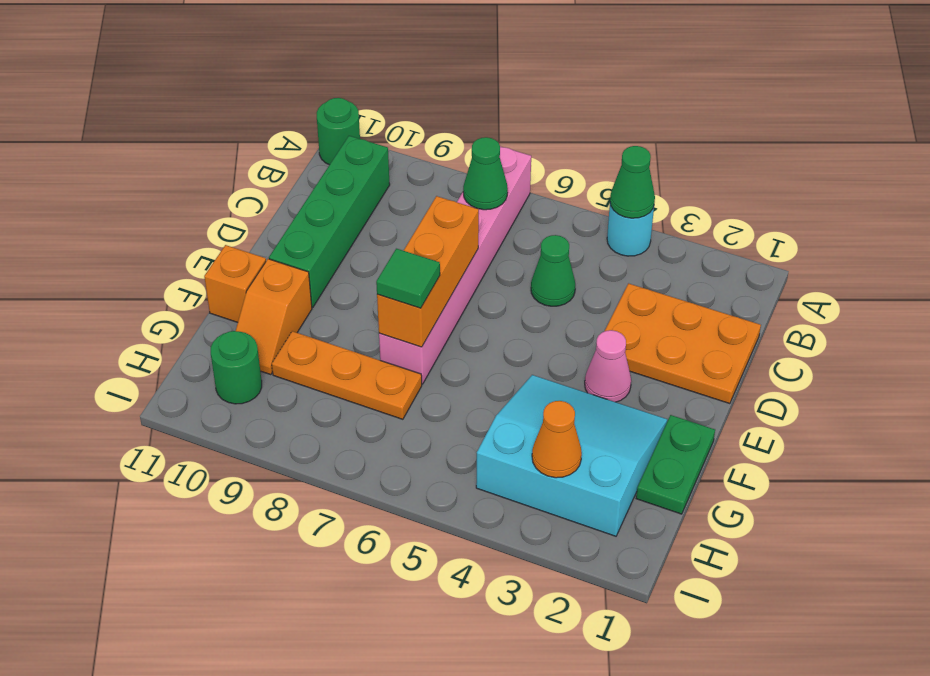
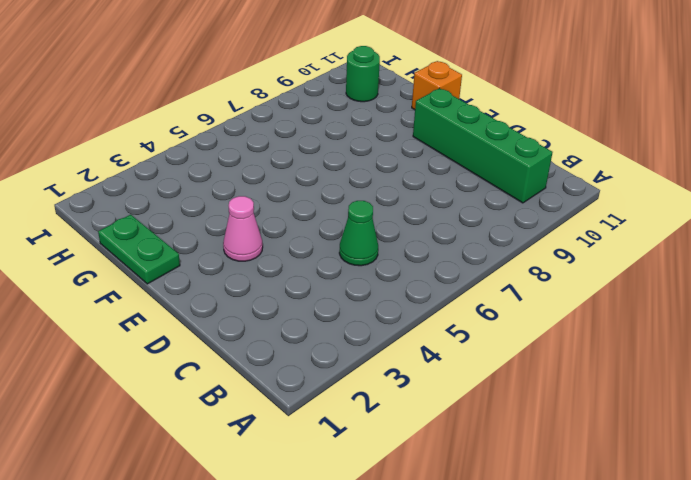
none -> cyan round brick A4 level 1
none -> pink brick A7:F7 level 1
none -> green round brick A11 level 1

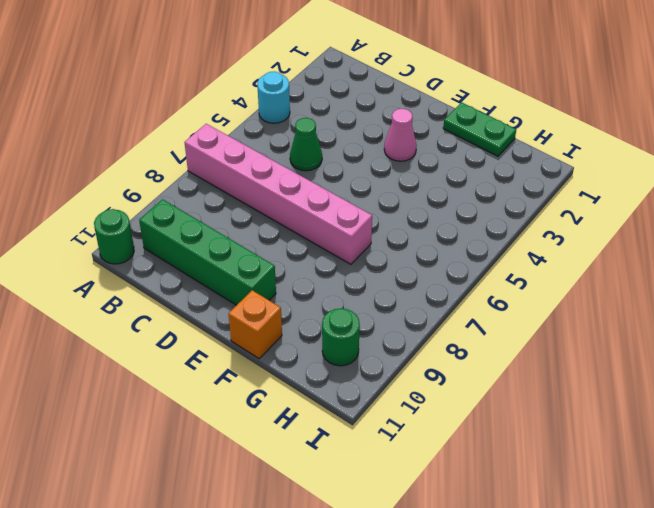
none -> orange plate C1:D3 level 1
none -> cyan slope F2:H4 level 1 top H
none -> orange slope F10:G10 level 1 top F

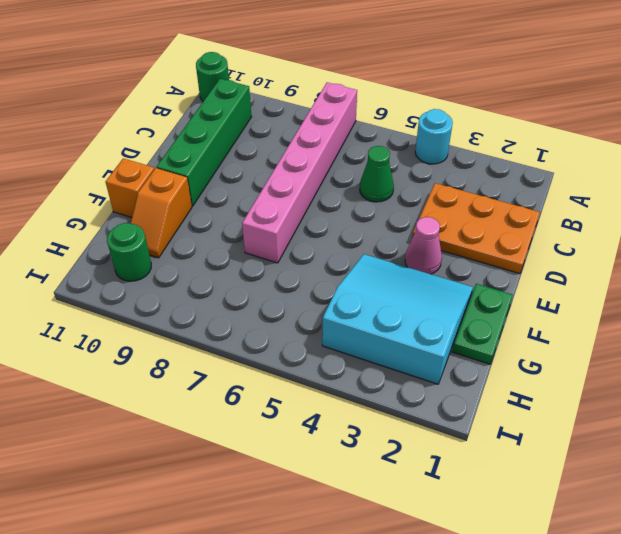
none -> orange plate G7:G9 level 1
none -> green cone A4 level 2
none -> green cone B7 level 2

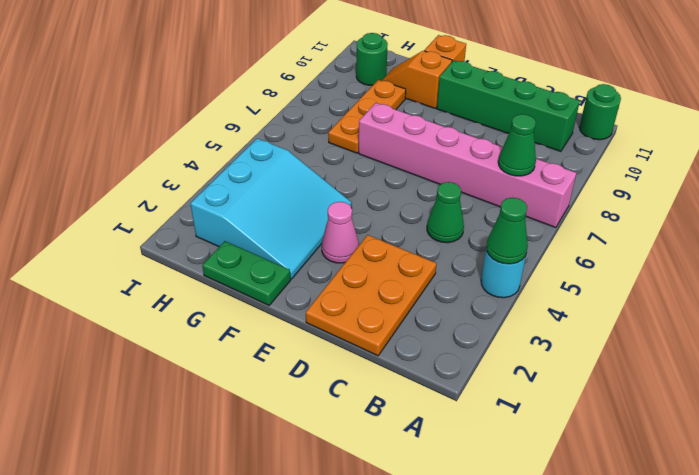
none -> orange brick D7:F7 level 2
none -> orange cone H3 level 2
none -> green tile F7 level 3

